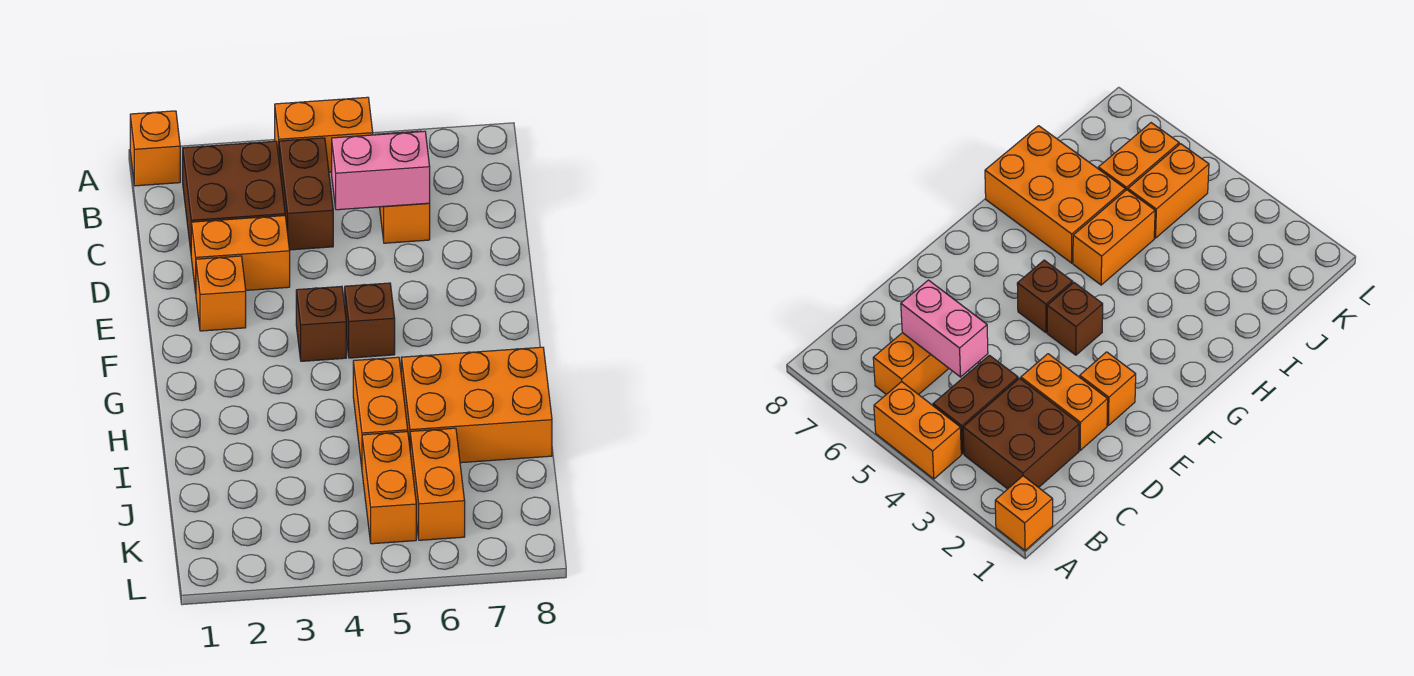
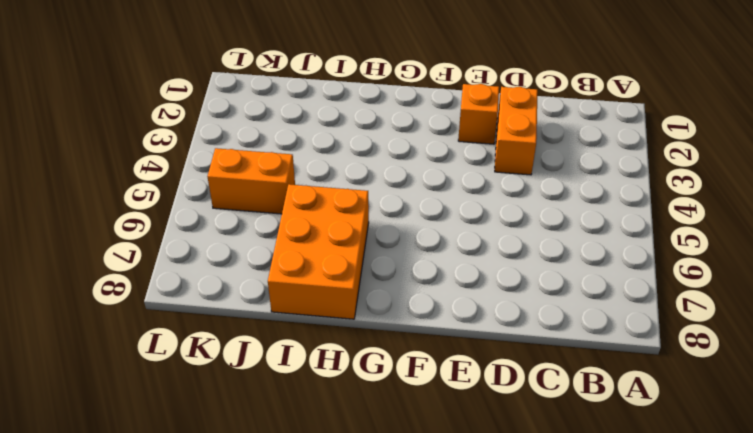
none -> orange brick A1 level 1
none -> orange brick A4:A5 level 1
none -> brown brick B2:C3 level 1

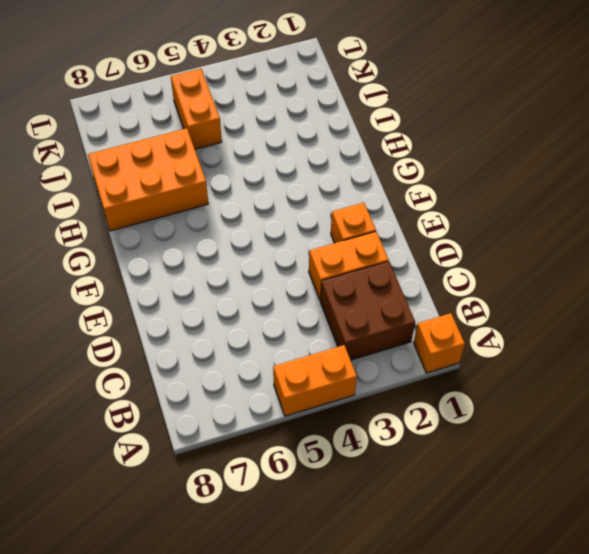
none -> brown brick B4:C4 level 1
none -> orange brick B6:C6 level 1
none -> brown brick F4 level 1

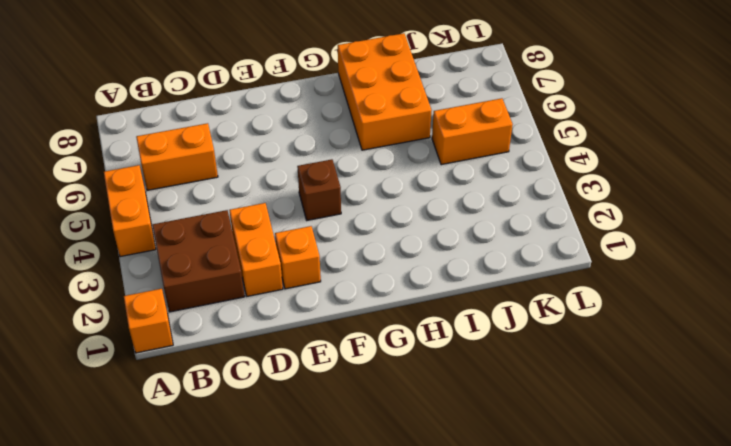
none -> brown brick B4:C4 level 1
none -> brown brick F5 level 1
none -> orange brick H5:I5 level 1

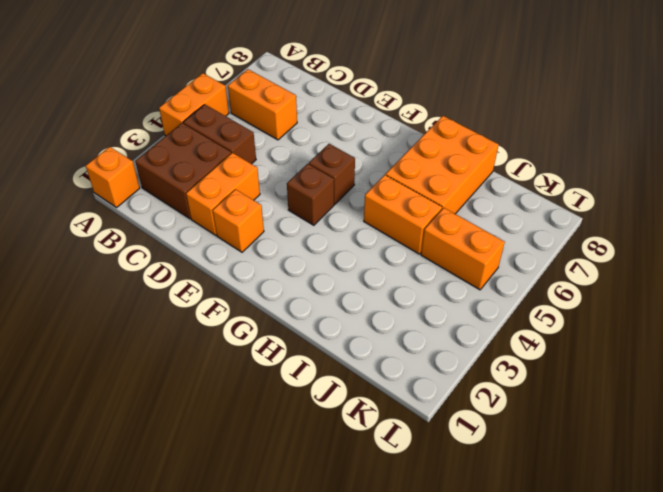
none -> orange brick J6:K6 level 1
none -> pink brick C5:C6 level 2

